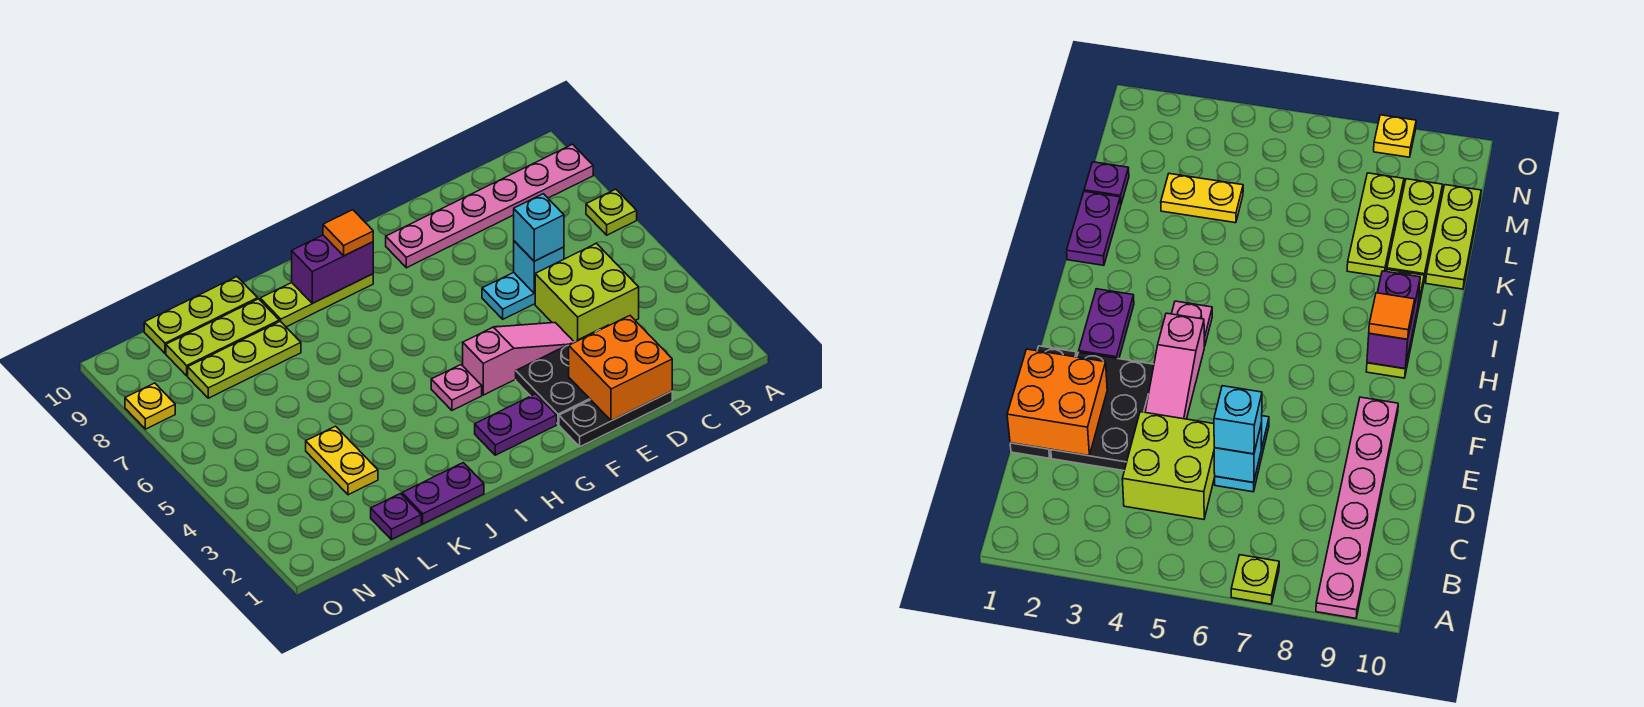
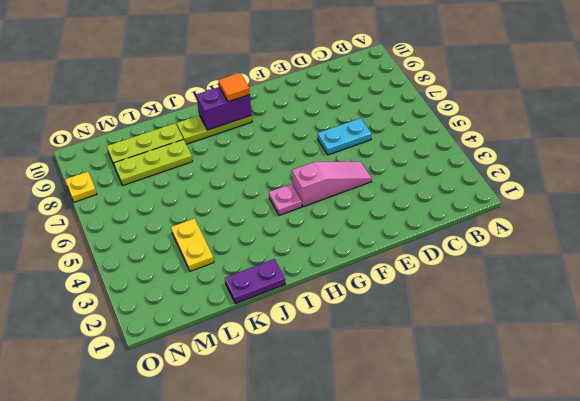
none -> lime plate A7 level 1
none -> pink plate A9:F9 level 1
none -> lime brick C4:D5 level 1

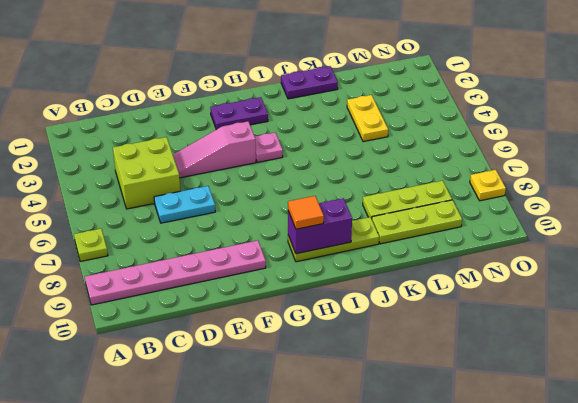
none -> black plate D1:F1 level 1
none -> black plate D2:F3 level 1
none -> lime plate K10:M10 level 1

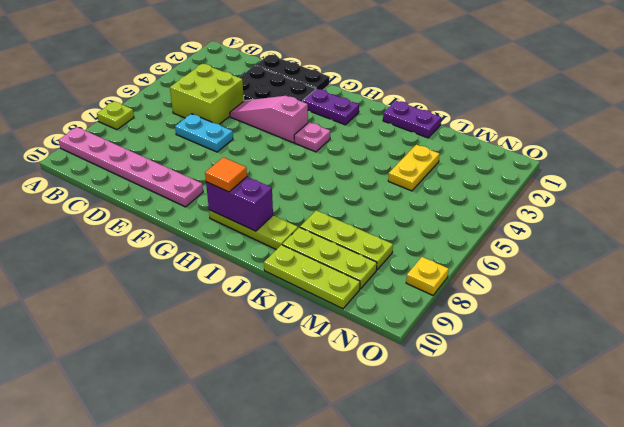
none -> purple plate L1 level 1
none -> orange brick D1:E2 level 2
none -> cyan brick D6 level 2

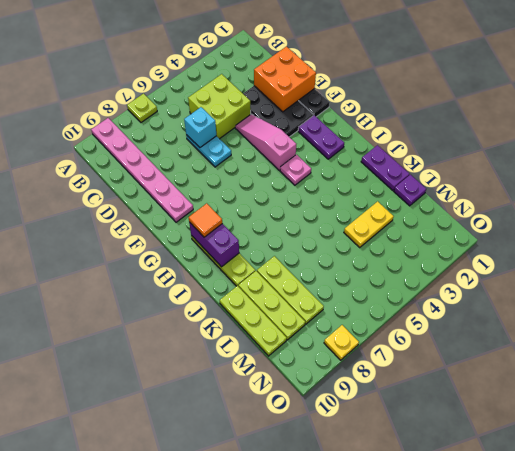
none -> cyan brick D6 level 3

